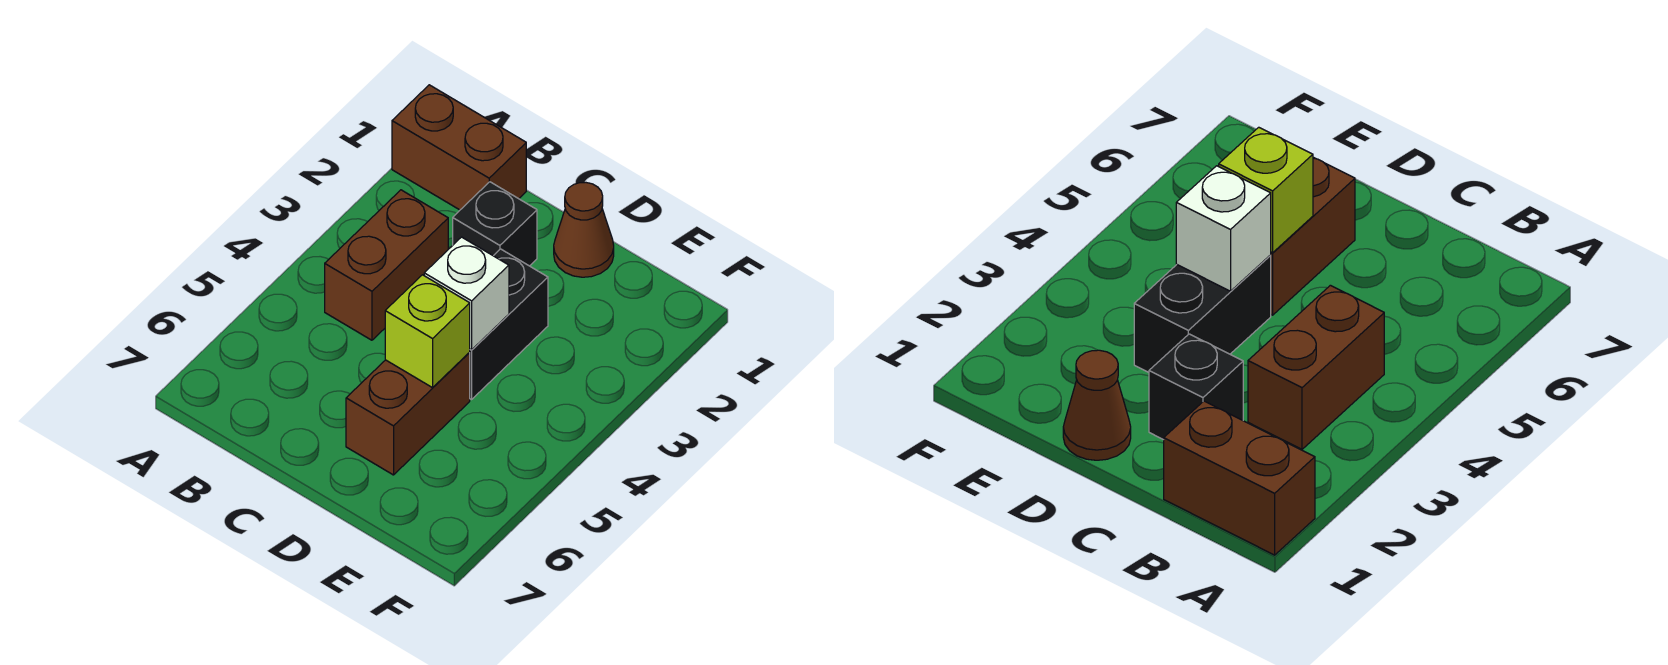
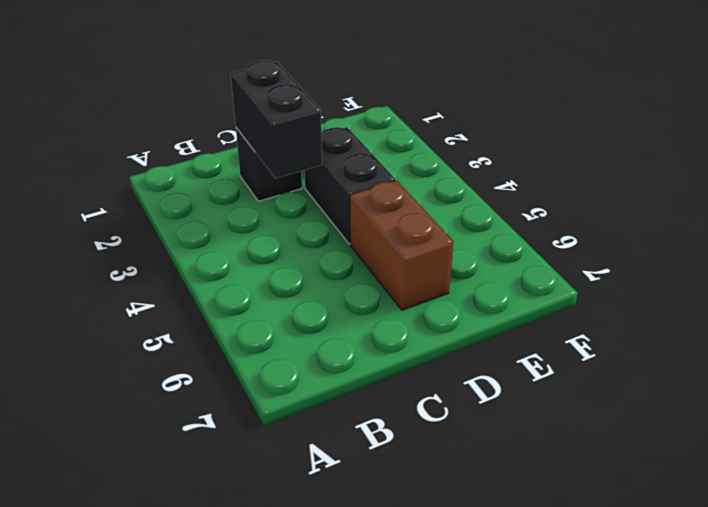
black brick C2:C3 level 2 -> none
none -> brown brick A1:B1 level 1
none -> brown brick B3:B4 level 1

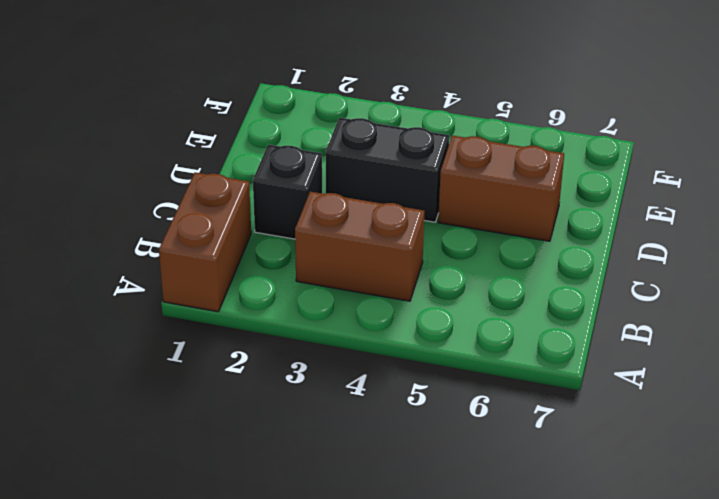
none -> brown cone D1 level 1
none -> white brick D4 level 2

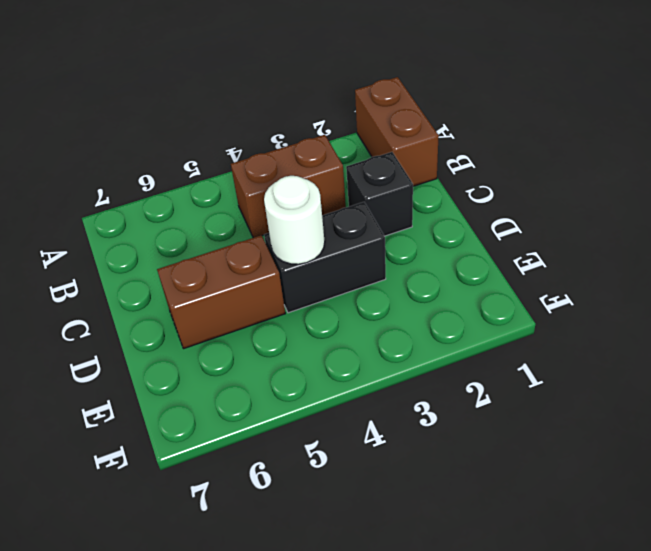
white round brick D4 level 2 -> white brick D4 level 2
none -> brown cone D1 level 1
none -> lime brick D5 level 2

